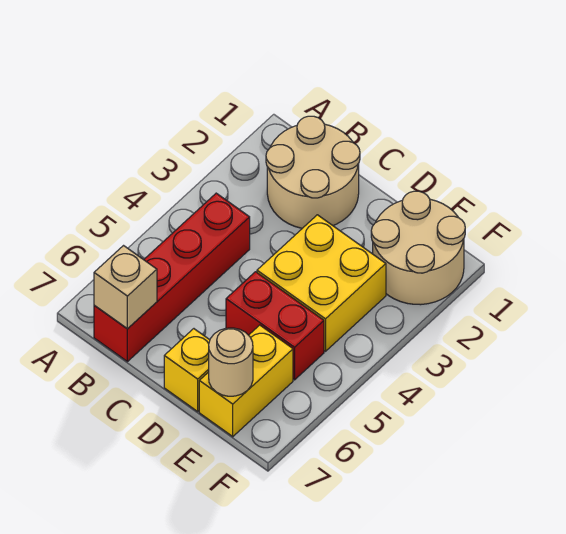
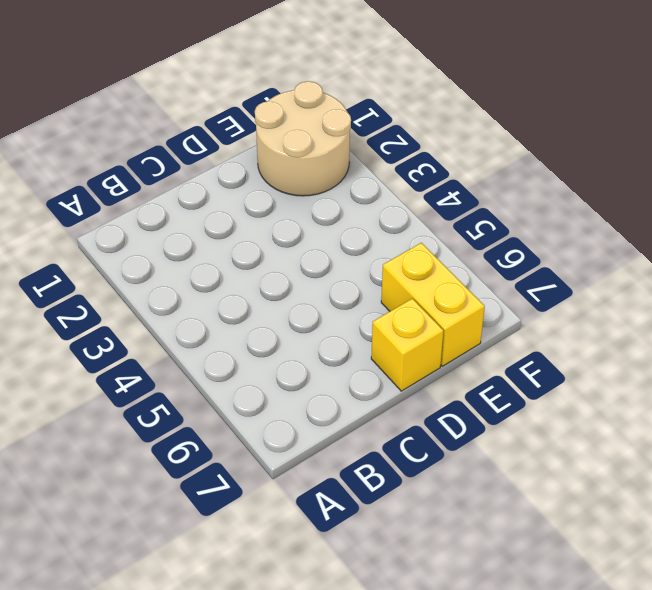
none -> tan round brick B1:C2 level 1
none -> red brick B4:B7 level 1

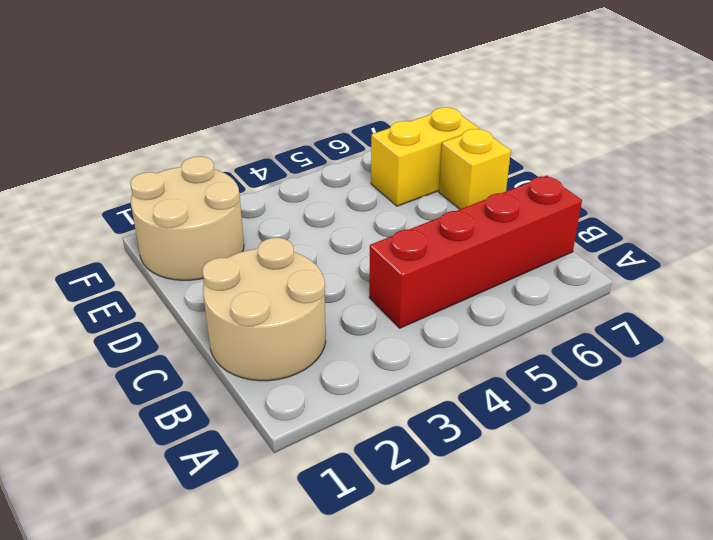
none -> yellow brick D3:E4 level 1
none -> red brick D5:E5 level 1

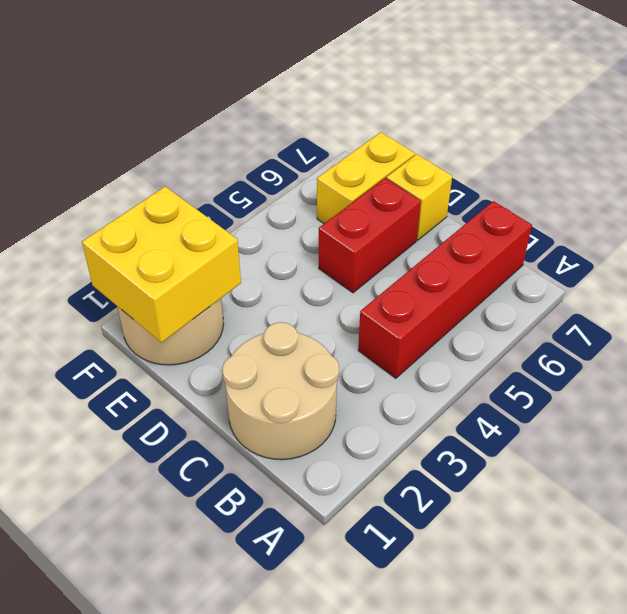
red brick D5:D6 level 1 -> red brick D5:E5 level 1
yellow brick E1:F2 level 2 -> yellow brick D3:E4 level 1
none -> tan brick B7 level 2
none -> tan round brick E7 level 2

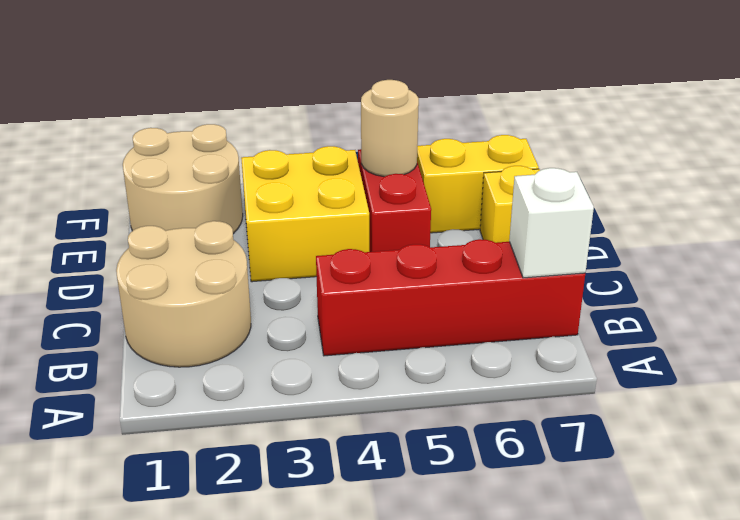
white brick B7 level 2 -> tan brick B7 level 2
tan round brick E5 level 2 -> tan round brick E7 level 2

